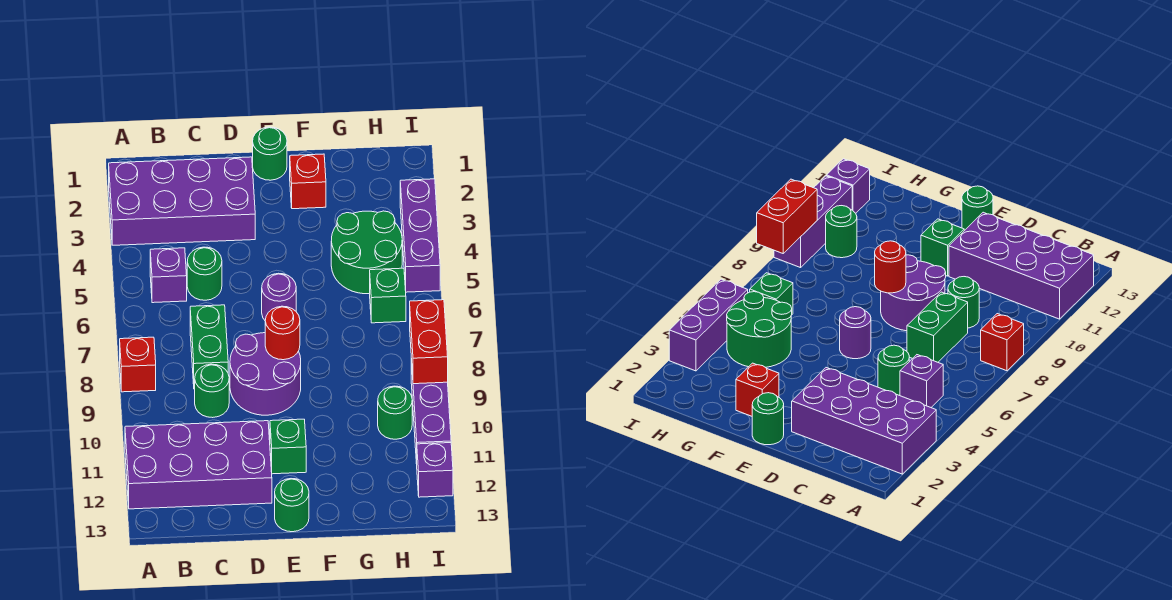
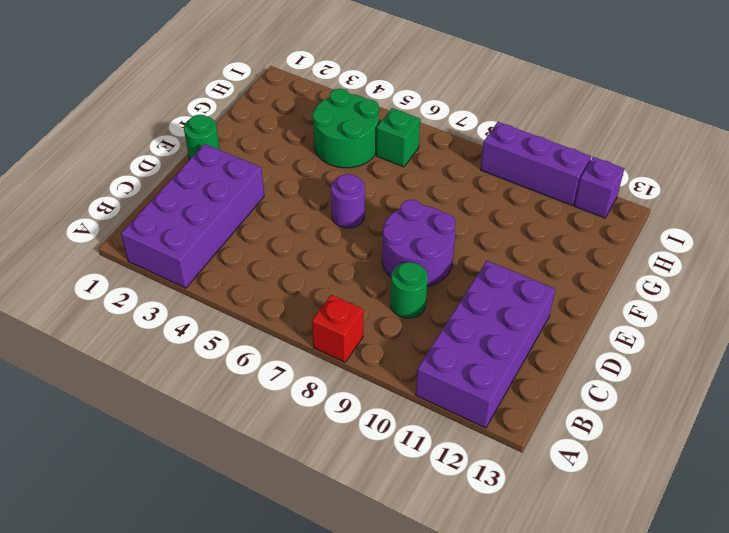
none -> purple brick B5 level 1
none -> green round brick C5 level 1
none -> green brick C7:C8 level 1

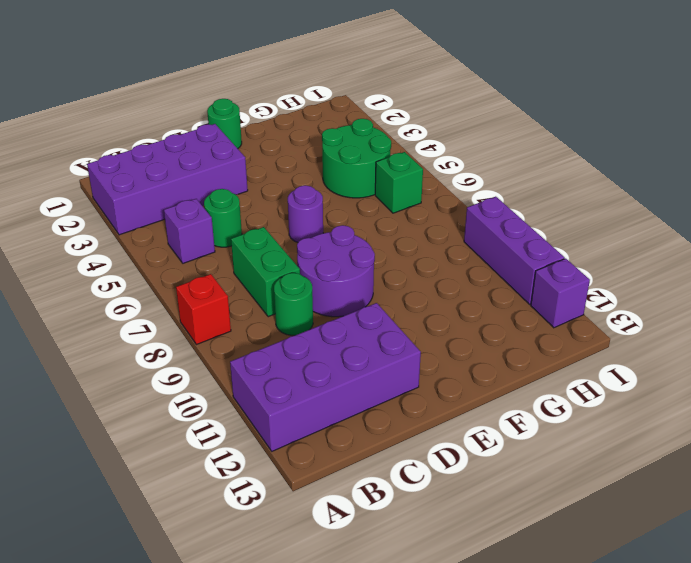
none -> green brick E11 level 1
none -> green round brick E13 level 1
none -> red brick F2 level 1

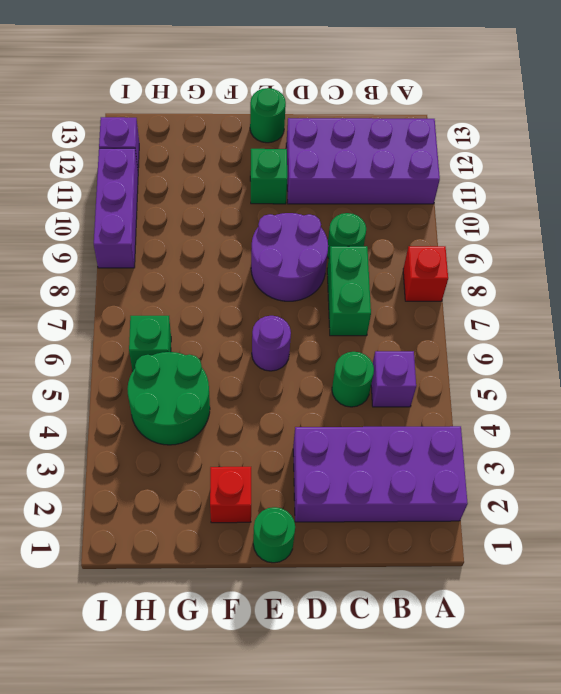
none -> green round brick H10 level 1
none -> purple brick I3:I5 level 1
none -> red round brick E8 level 2

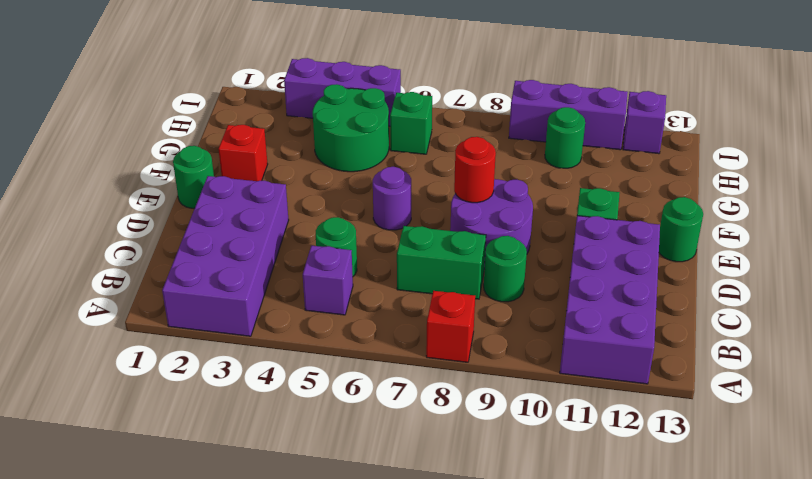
none -> red brick I8:I9 level 2

